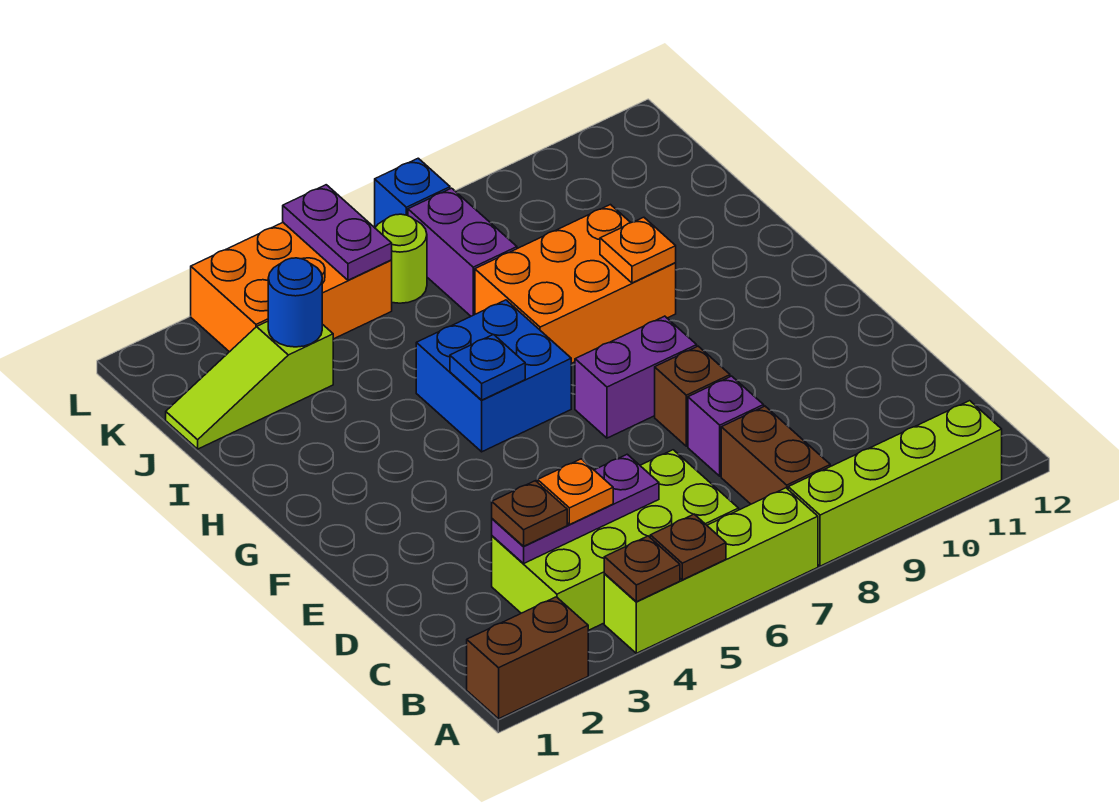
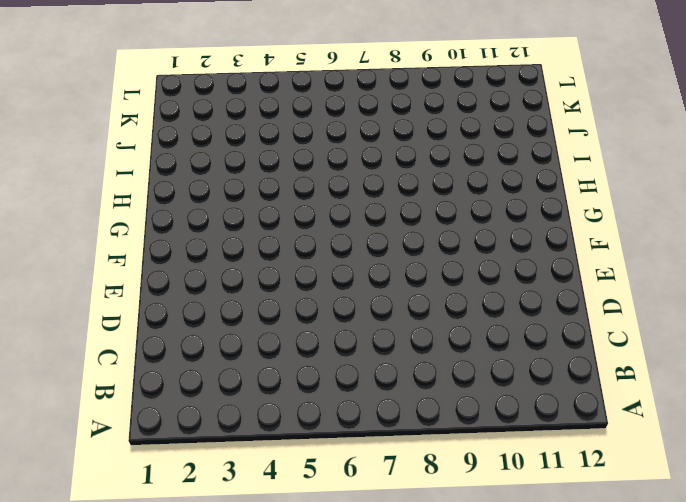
none -> brown brick A1:A2 level 1
none -> lime brick A4:A7 level 1
none -> lime brick A8:A11 level 1

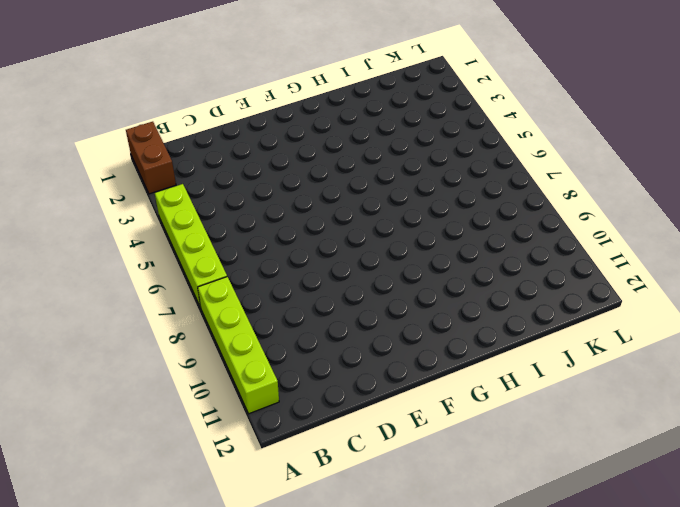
none -> lime brick B3:C6 level 1
none -> brown brick B8:C8 level 1
none -> purple brick D8 level 1

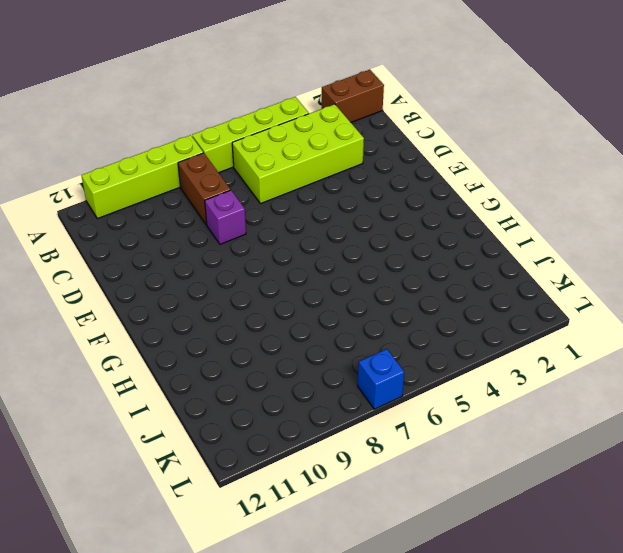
none -> brown brick E8 level 1
none -> purple brick F7:F8 level 1
none -> blue brick G5:H6 level 1

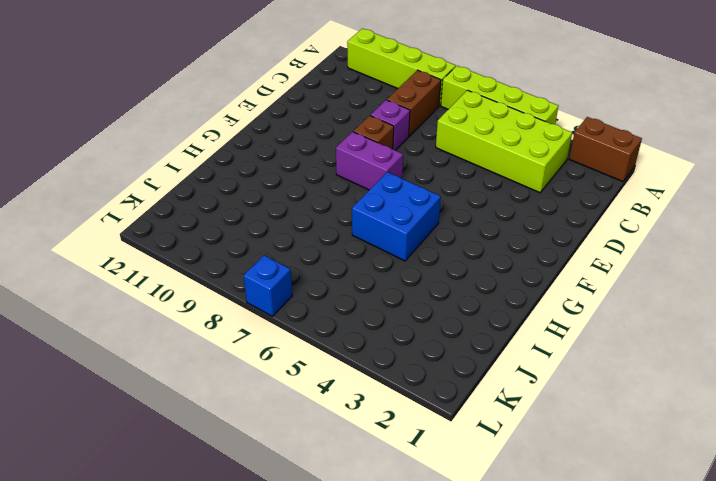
none -> orange brick H7:I9 level 1
none -> lime slope J1:J3 level 1 top 3
none -> purple brick J7:K7 level 1

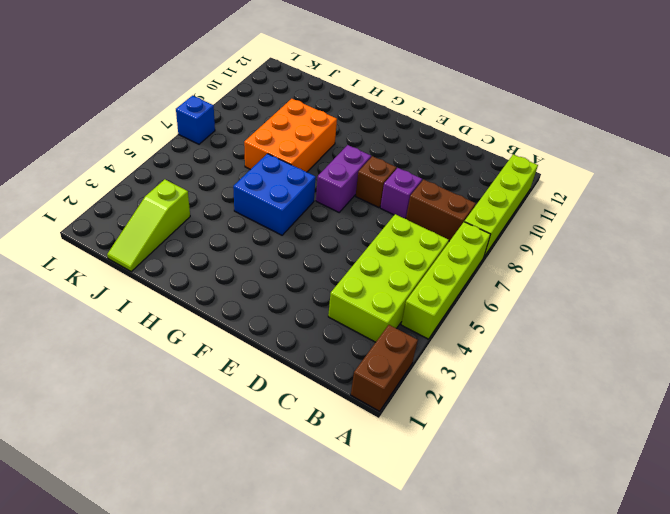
none -> purple brick J7:K7 level 1
none -> orange brick K3:L5 level 1
none -> lime round brick K6 level 1

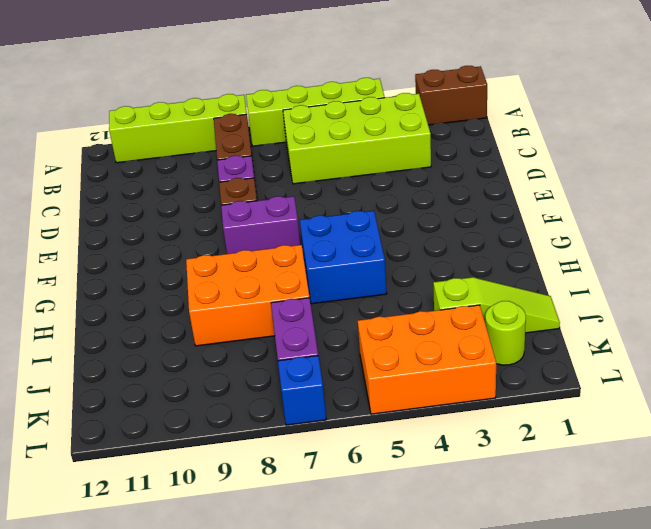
lime round brick K2 level 1 -> lime round brick K6 level 1
none -> brown plate A4 level 2
none -> brown plate A5 level 2
none -> purple plate C3:C5 level 2

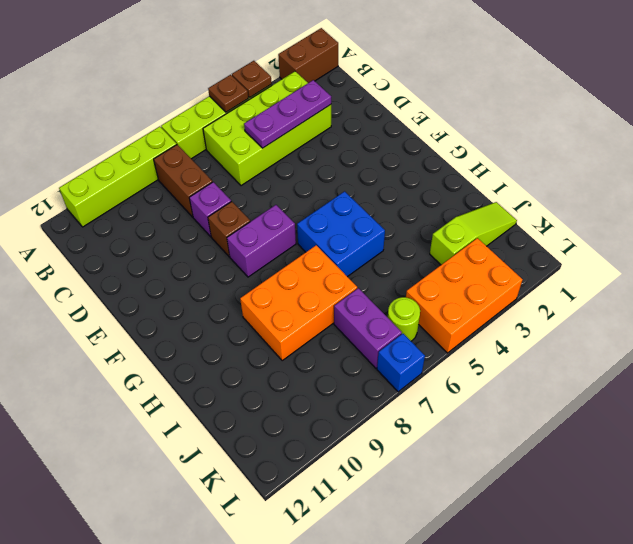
none -> blue plate G5 level 2
none -> orange plate H9 level 2
none -> blue round brick J3 level 2

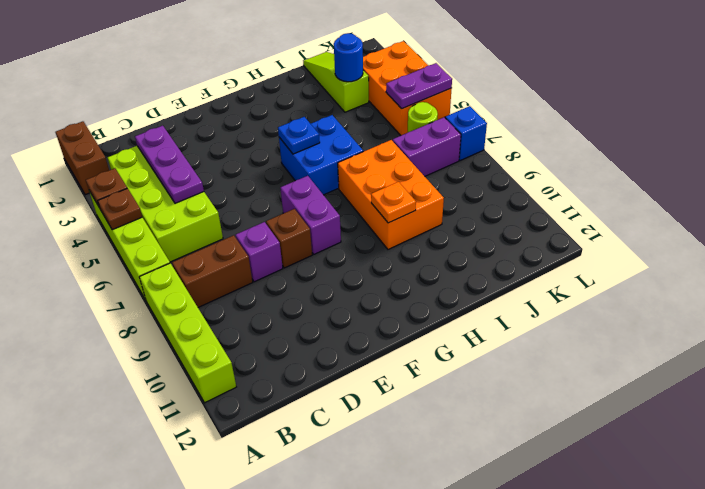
none -> brown plate C3 level 3
none -> orange plate C4 level 3

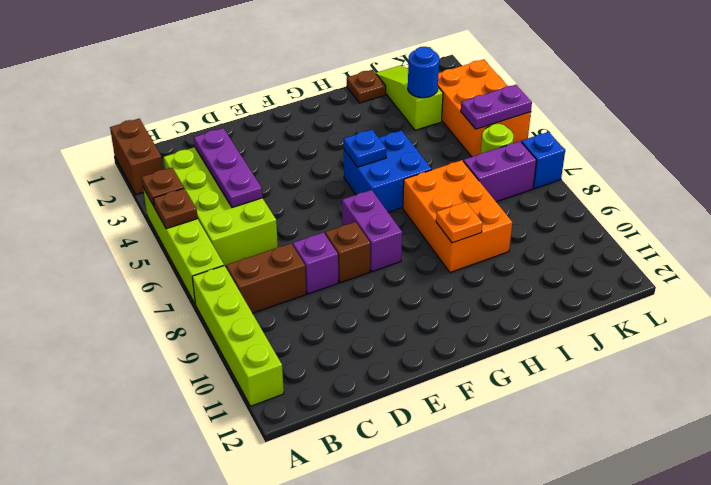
brown plate I1 level 1 -> brown plate C3 level 3
none -> orange plate C4 level 3

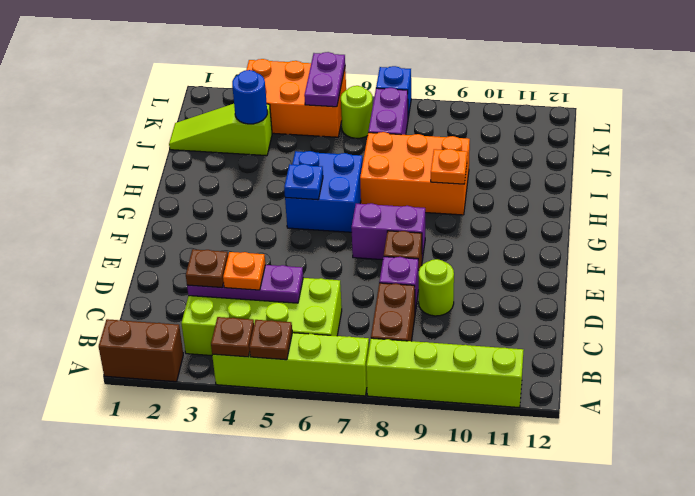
lime round brick D9 level 1 -> none

